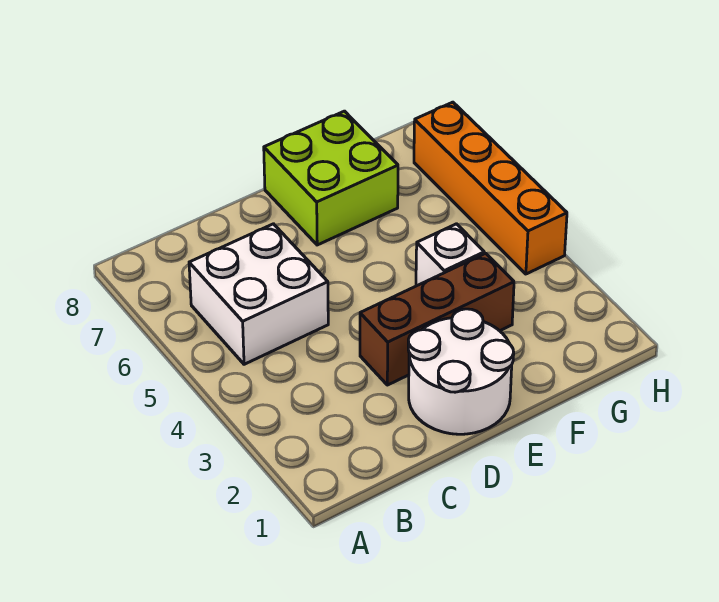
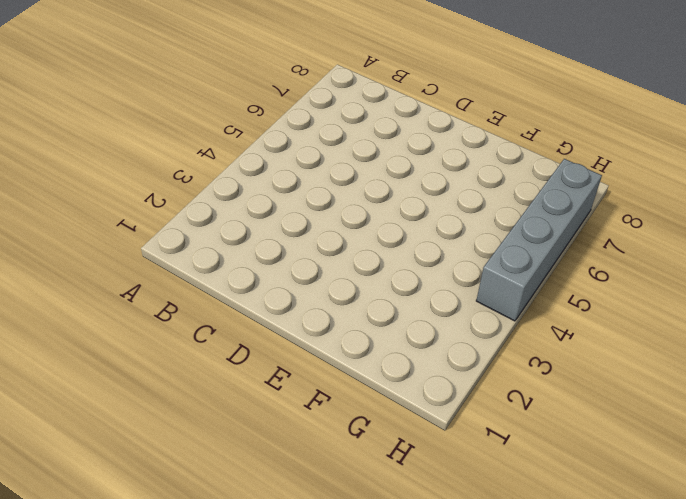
grey brick H4:H7 level 1 -> orange brick H4:H7 level 1
none -> white brick B5:C6 level 1
none -> white round brick D1:E2 level 1

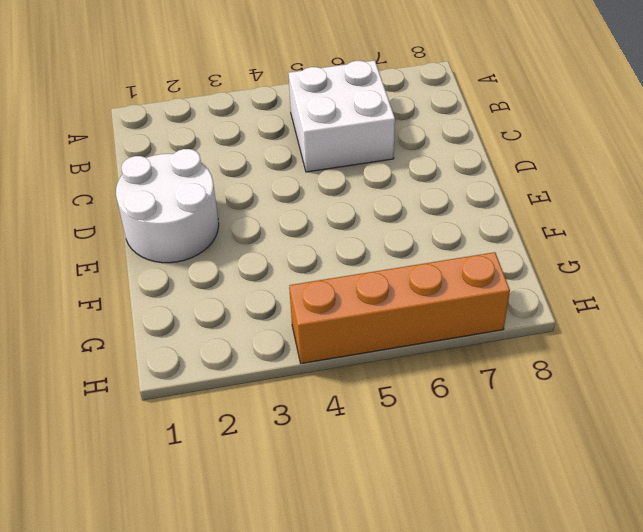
none -> brown brick D3:F3 level 1
none -> lime brick E7:F8 level 1

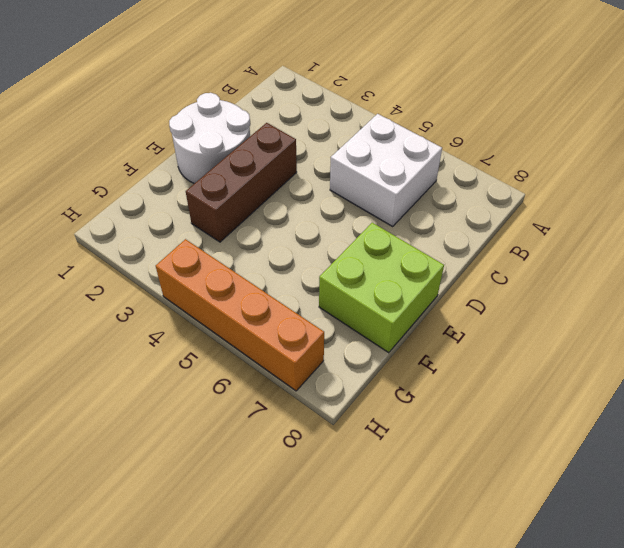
none -> white brick F4 level 1

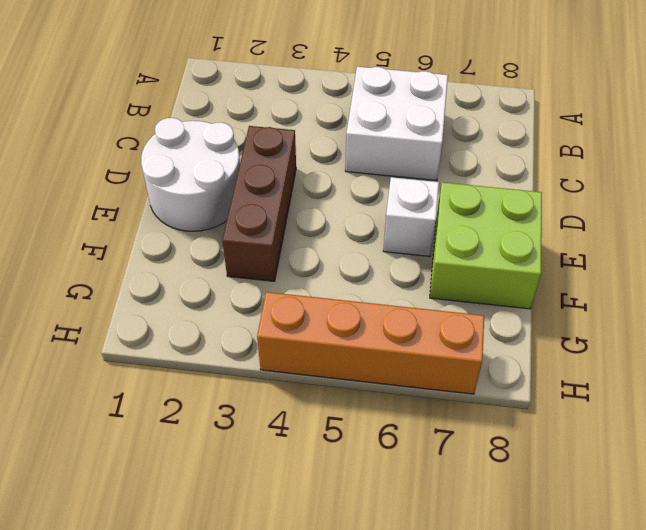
white brick E6 level 1 -> white brick F4 level 1

